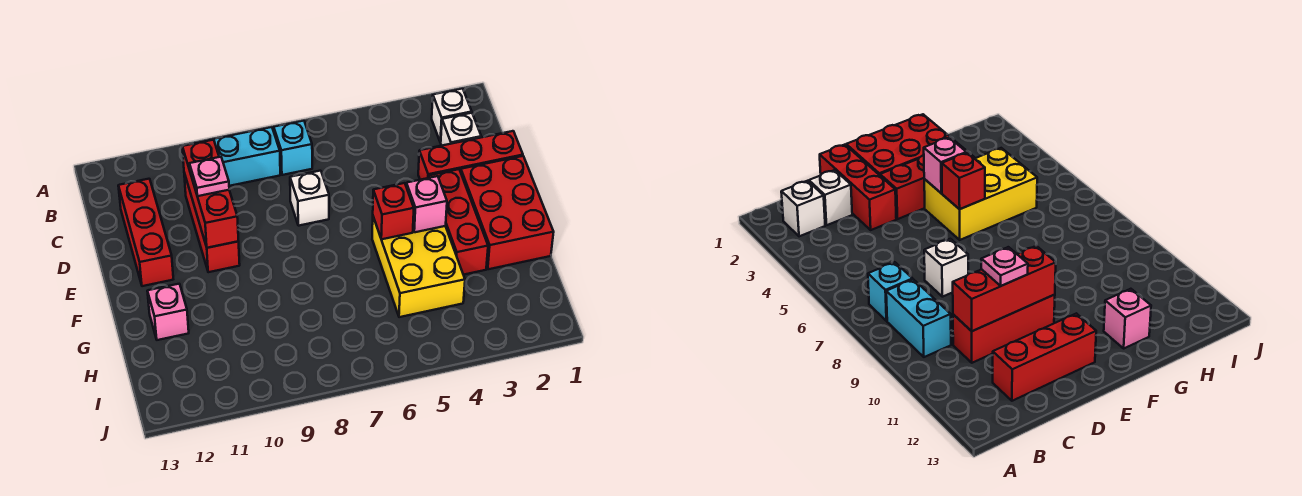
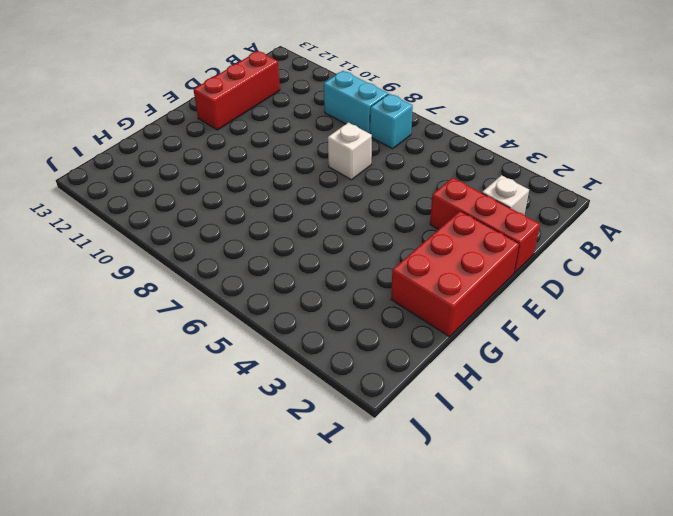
none -> white brick B2 level 1
none -> red brick C10:E10 level 1
none -> red brick E3:G3 level 1

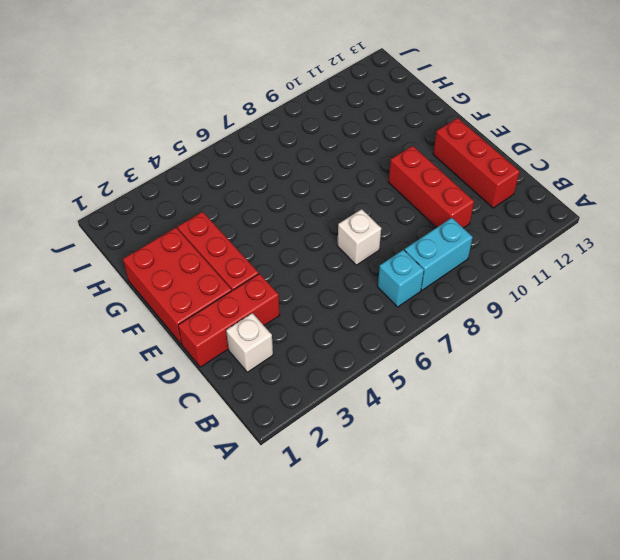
none -> white brick B2 level 1
none -> yellow brick F4:H5 level 1
none -> pink brick G12 level 1

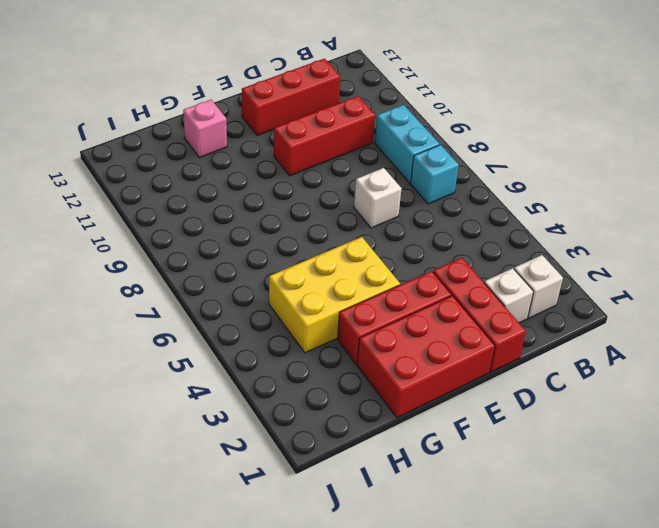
none -> red brick C10:E10 level 2
none -> pink brick F4 level 2
none -> red brick F5 level 2

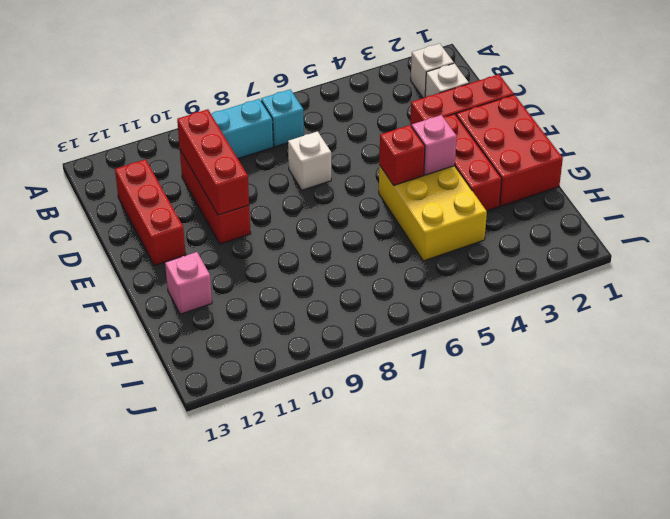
none -> pink plate D10 level 3

